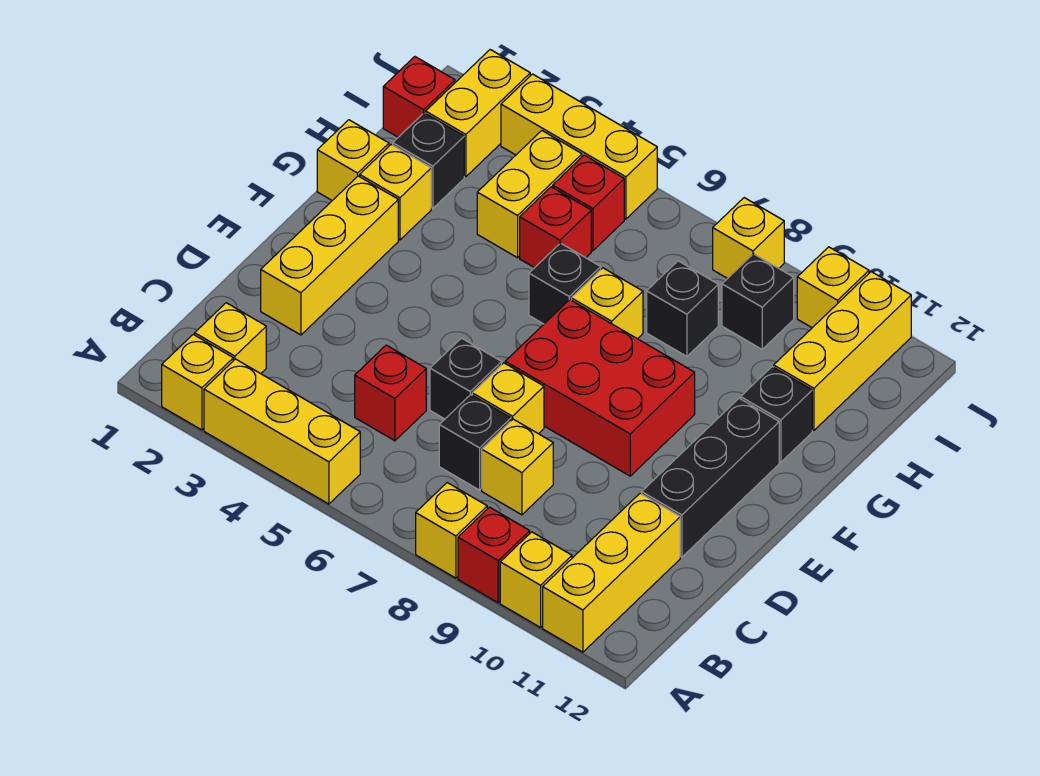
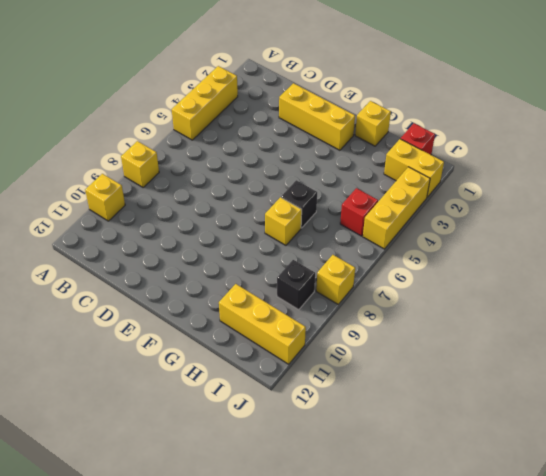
none -> yellow brick A2 level 1
none -> red brick A9 level 1
none -> yellow brick A11:C11 level 1
none -> yellow brick B2 level 1

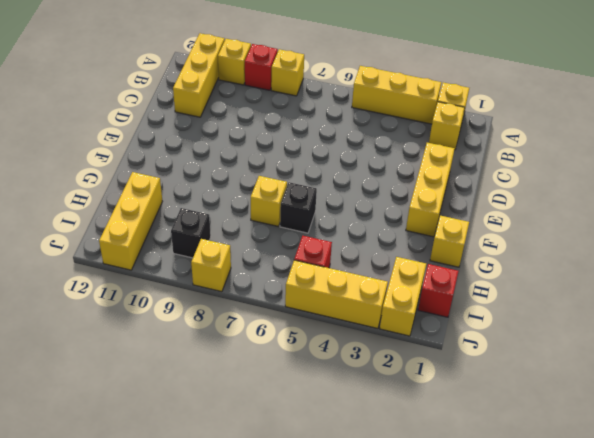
none -> red brick C5 level 1
none -> black brick C7 level 1
none -> yellow brick C8 level 1
none -> black brick D6 level 1

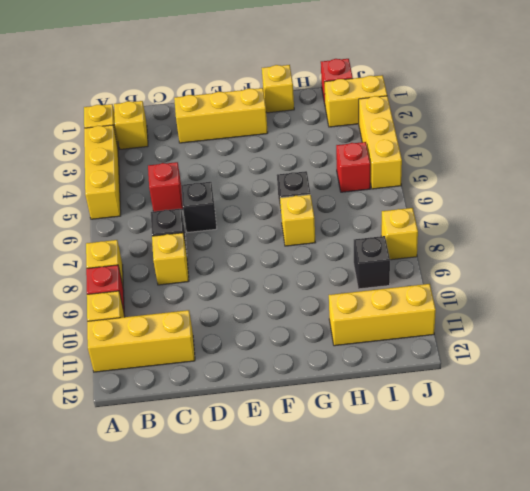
none -> yellow brick D7 level 1
none -> black brick D11:F11 level 1
none -> red brick E7:F9 level 1
none -> yellow brick G2 level 1

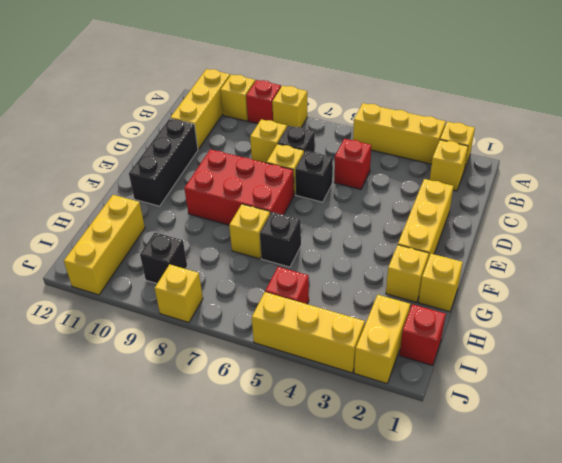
none -> black brick G11 level 1
none -> black brick H2 level 1
none -> yellow brick H4:I4 level 1
none -> red brick H5 level 1

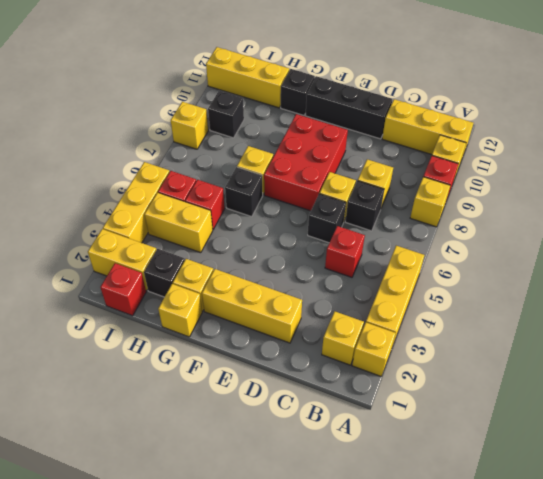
none -> black brick H8 level 1
none -> yellow brick J10 level 1

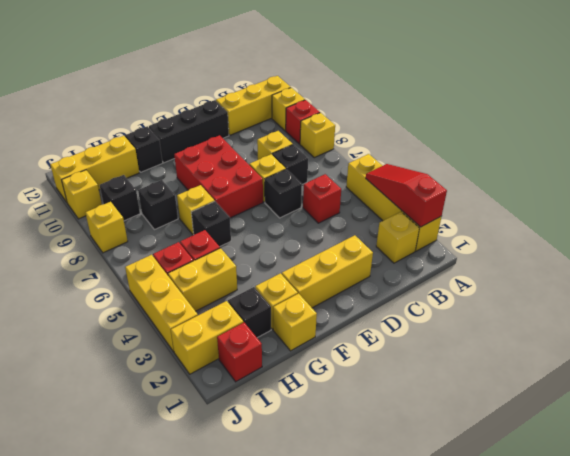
red slope A2:A4 level 2 top 2 -> none

